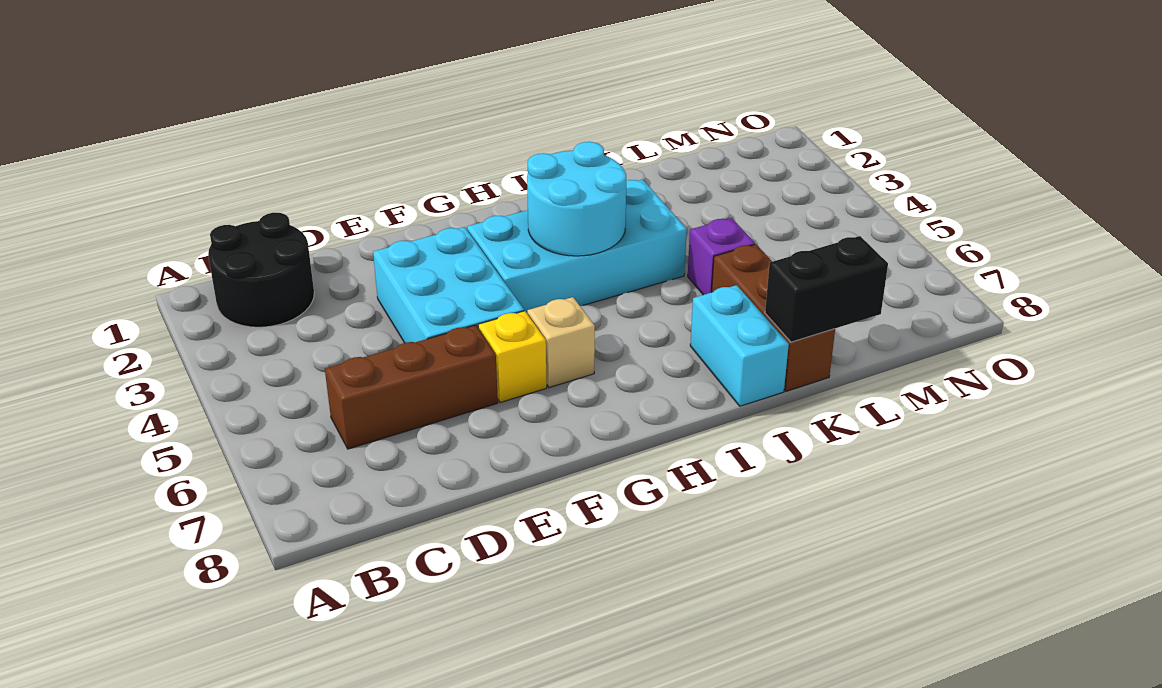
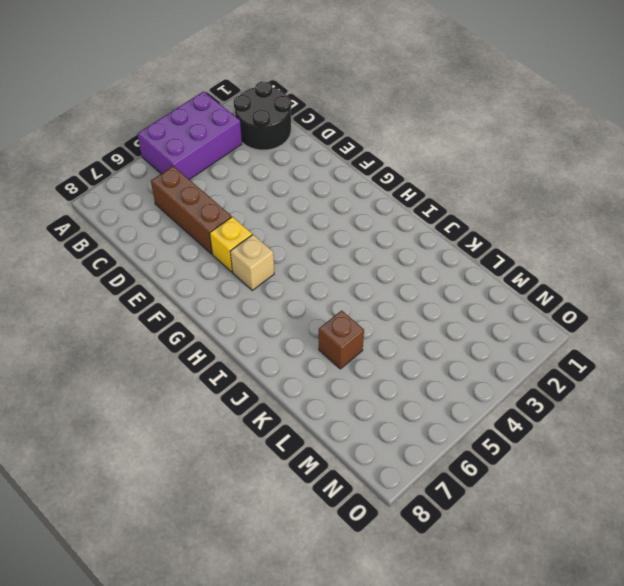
purple brick A3:B5 level 1 -> none
brown brick K6 level 1 -> brown brick K6:K8 level 1
none -> cyan brick E3:F5 level 1
none -> cyan brick G3:J4 level 1

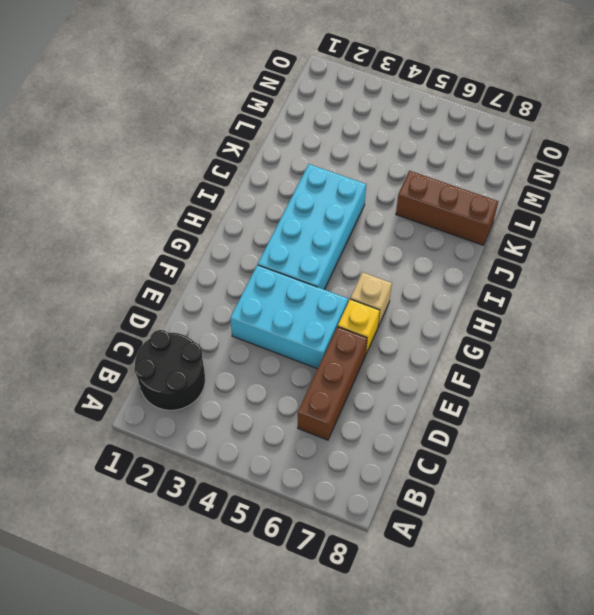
none -> cyan brick J7:J8 level 1
none -> purple brick K5 level 1

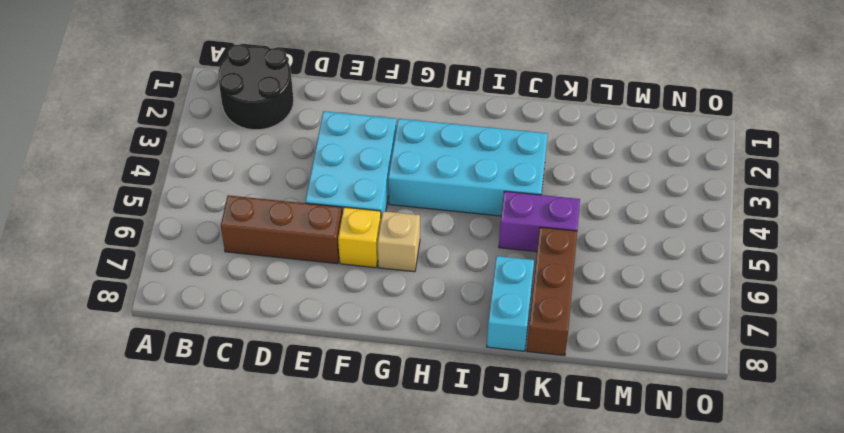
purple brick J5:K5 level 1 -> purple brick K5 level 1
none -> cyan round brick H3:I4 level 2
none -> black brick K8:L8 level 2

